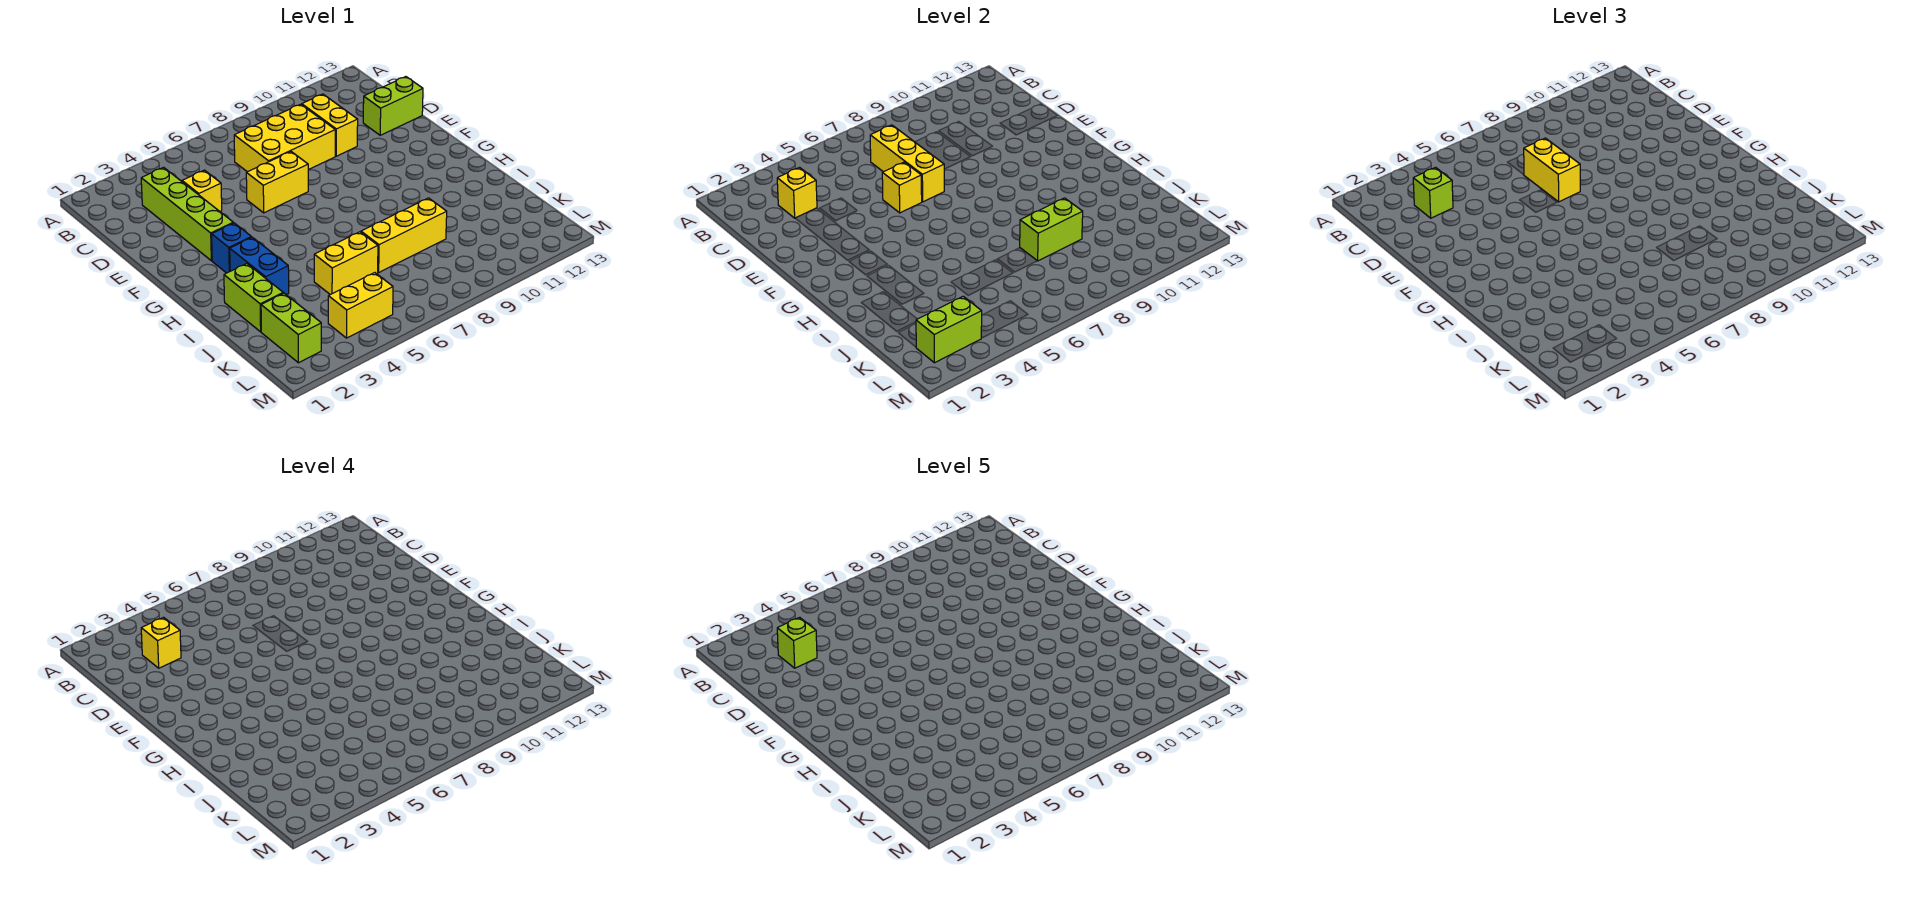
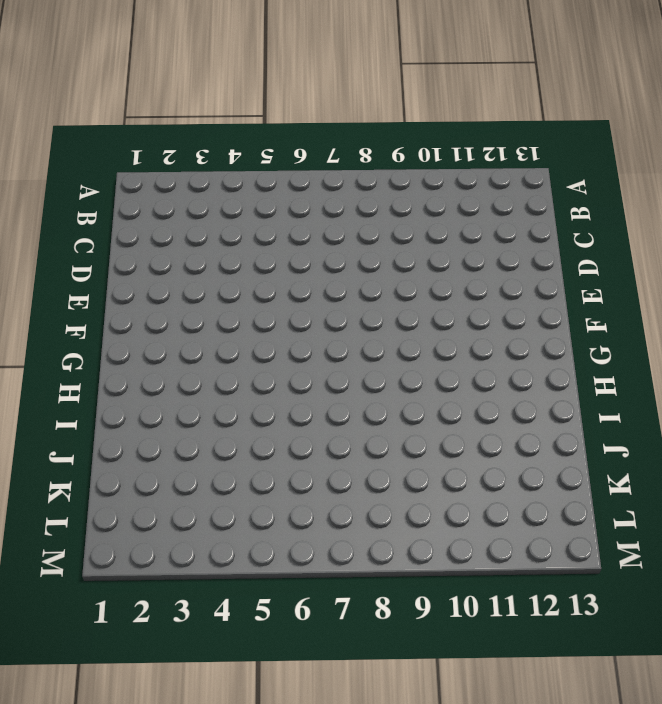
none -> lime brick C3:F3 level 1
none -> yellow brick C7:D9 level 1
none -> yellow brick C10:D10 level 1

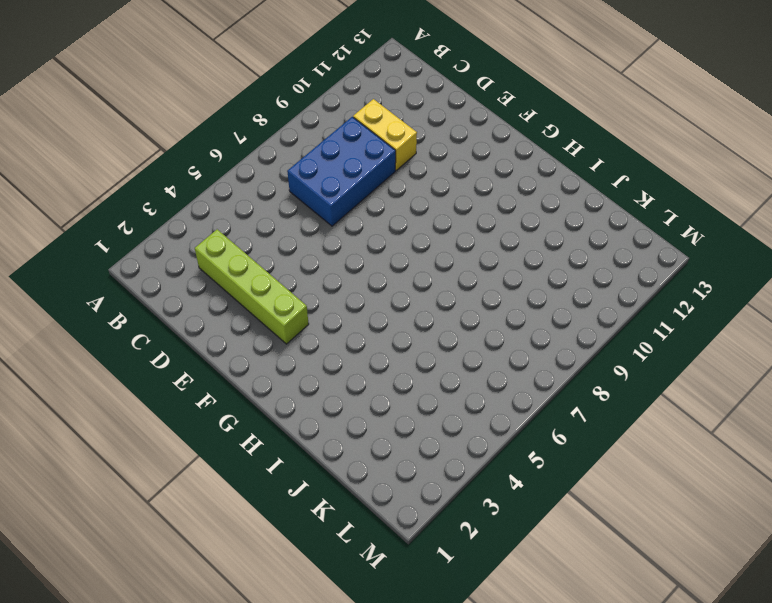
blue brick C7:D9 level 1 -> yellow brick C7:D9 level 1
none -> yellow brick D4 level 1
none -> lime brick D12:D13 level 1
none -> yellow brick E6:E7 level 1

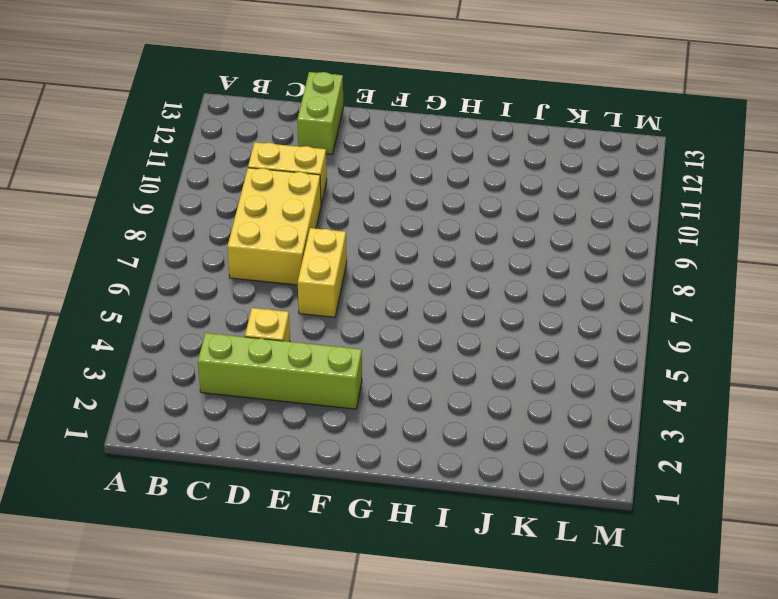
none -> blue brick G3 level 1
none -> blue brick H3:I3 level 1
none -> lime brick I2:J2 level 1

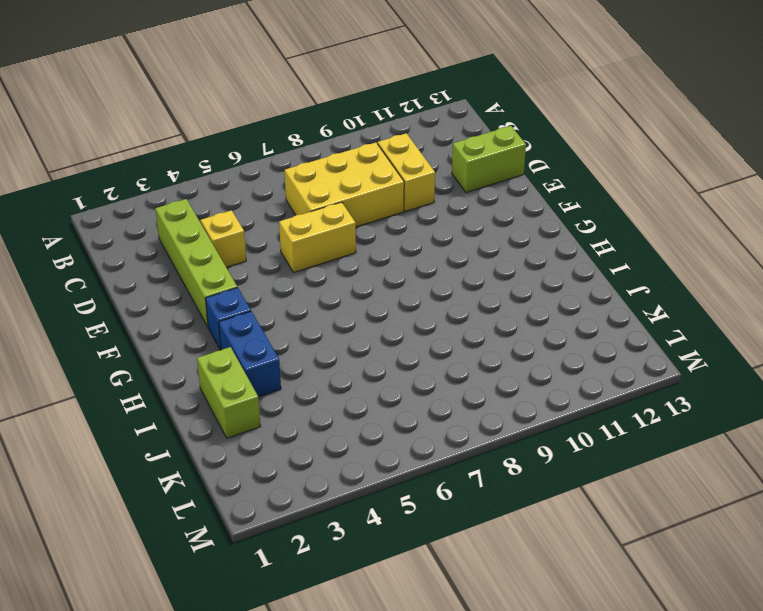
none -> yellow brick J5:J6 level 1
none -> yellow brick J7:J9 level 1
none -> lime brick K2:L2 level 1

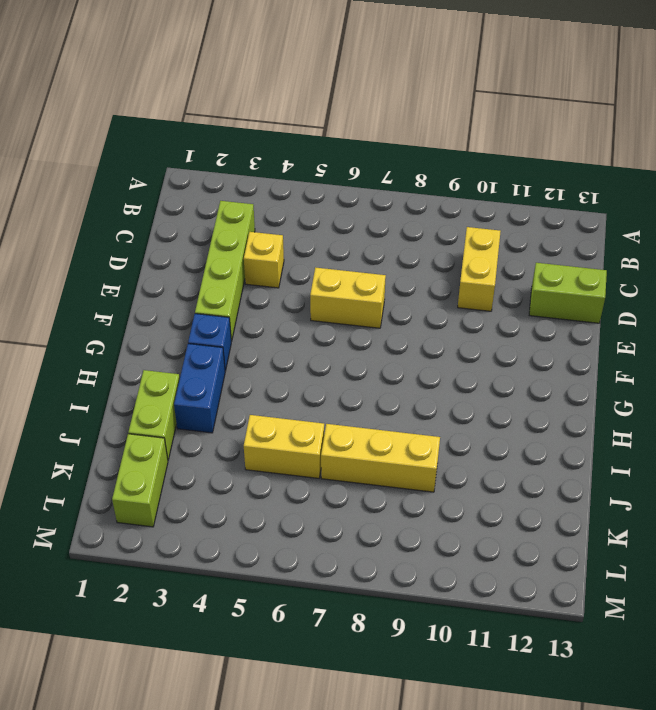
none -> yellow brick C7:D9 level 1
none -> yellow brick L4:L5 level 1
none -> yellow brick C3 level 2

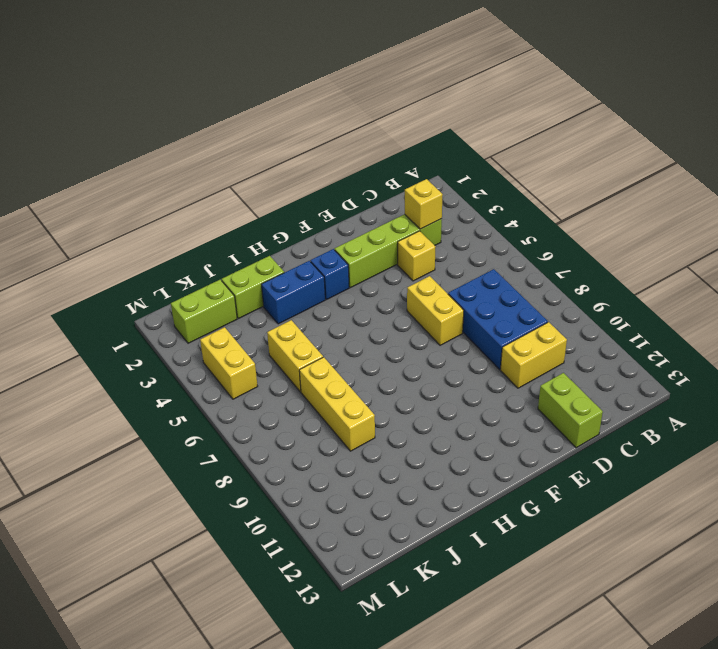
blue brick C7:D9 level 1 -> yellow brick C7:D9 level 1
none -> yellow brick C7:E7 level 2
none -> yellow brick E6 level 2
none -> lime brick J8:J9 level 2

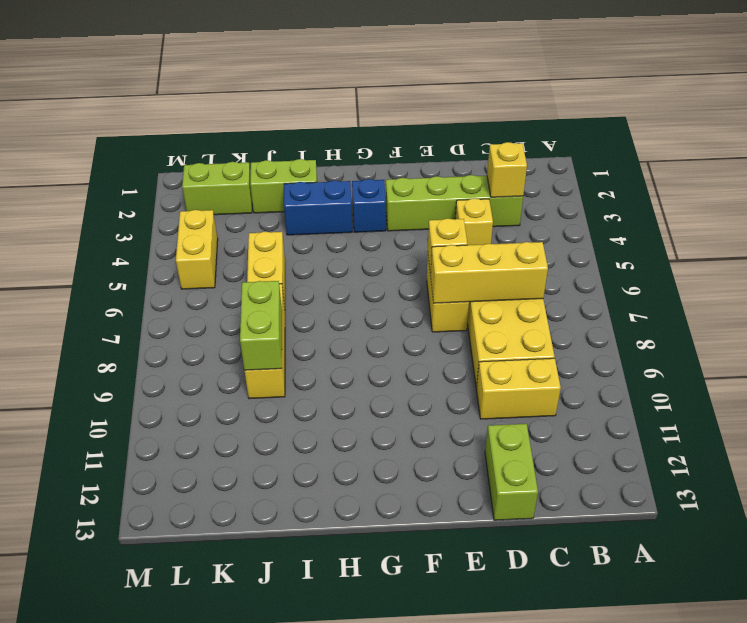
none -> lime brick L2:L3 level 2
none -> lime brick C3 level 3
none -> yellow brick D7:E7 level 3

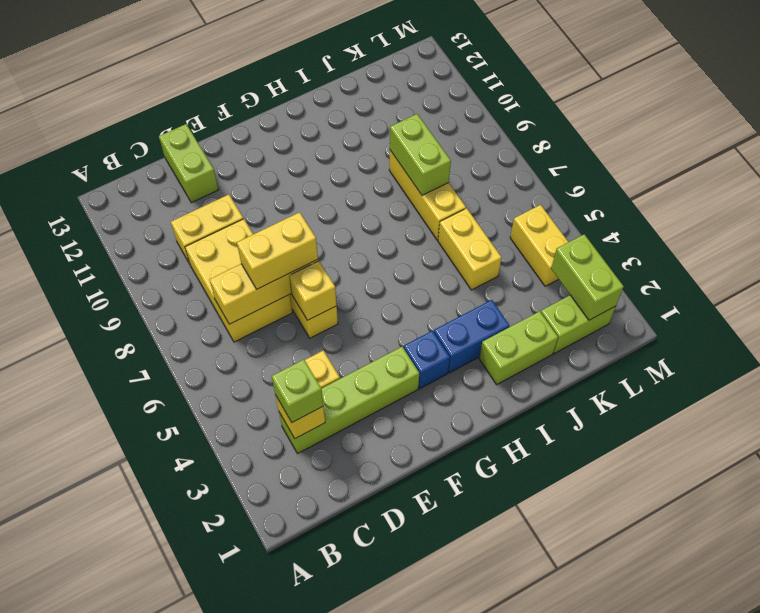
none -> yellow brick C3 level 4
none -> lime brick C3 level 5

